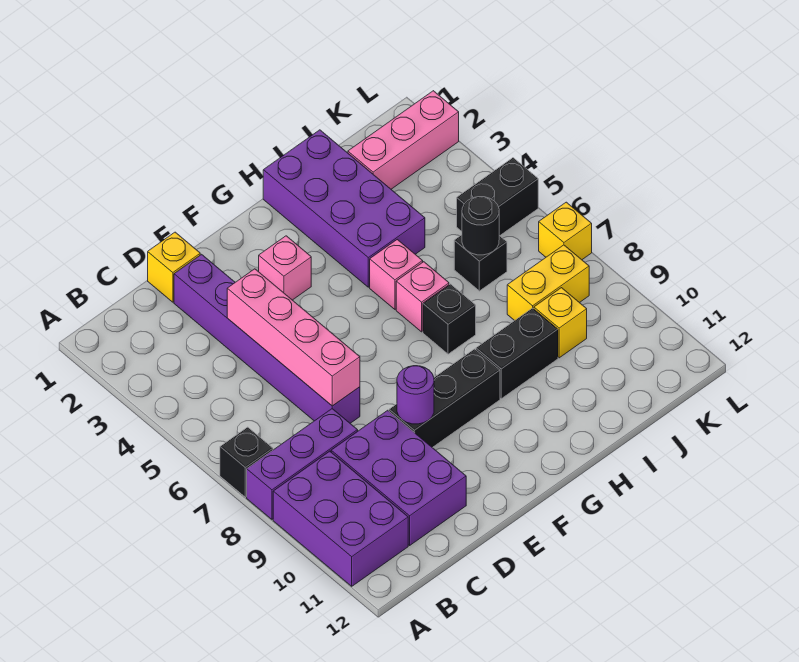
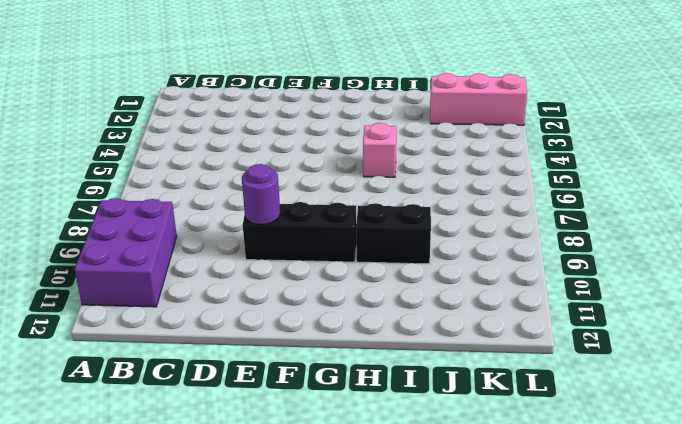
none -> black brick A7 level 1
none -> purple brick A8:C8 level 1
none -> purple brick C9:D11 level 1

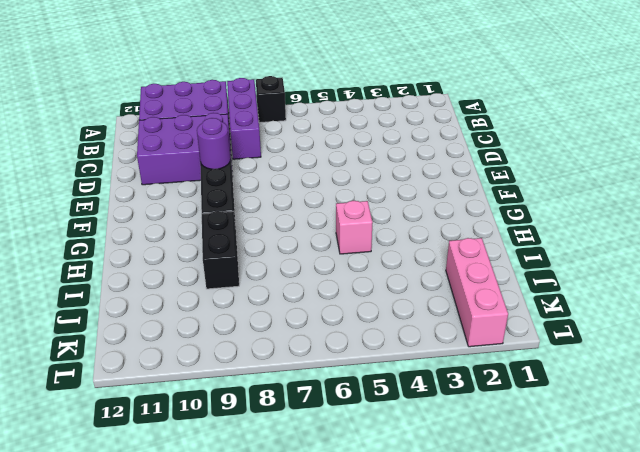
none -> yellow brick D1 level 1
none -> purple brick D2:D7 level 1
none -> pink brick F3 level 1

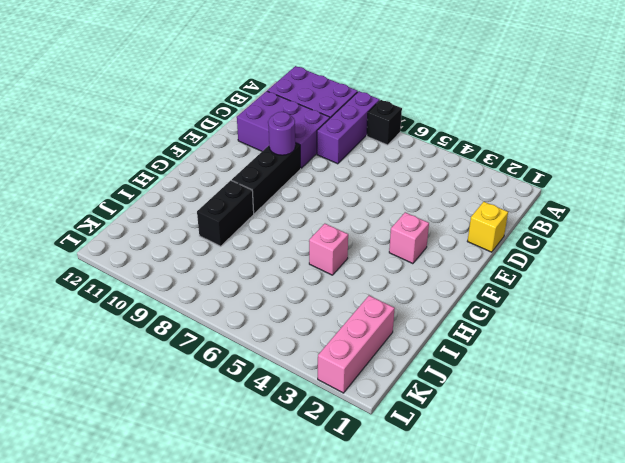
none -> purple brick D2:D7 level 1
none -> purple brick H1:I4 level 1
none -> pink brick H6 level 1

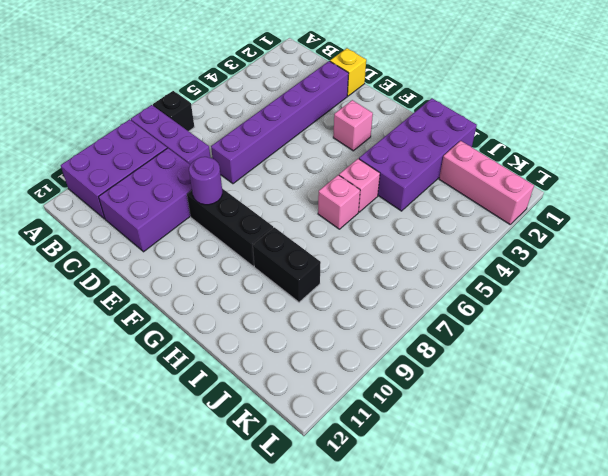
none -> black brick H7 level 1
none -> black brick J6 level 1
none -> yellow brick J8:K8 level 1

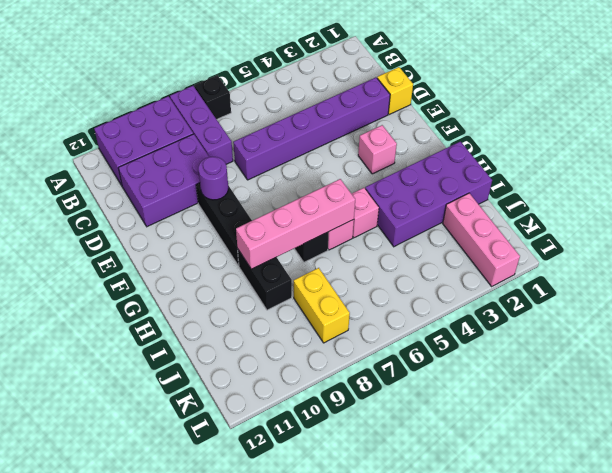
pink brick H6:H9 level 2 -> pink brick D4:D7 level 2
none -> black brick J6 level 1
none -> yellow brick J9 level 1
none -> black brick K5:L5 level 1

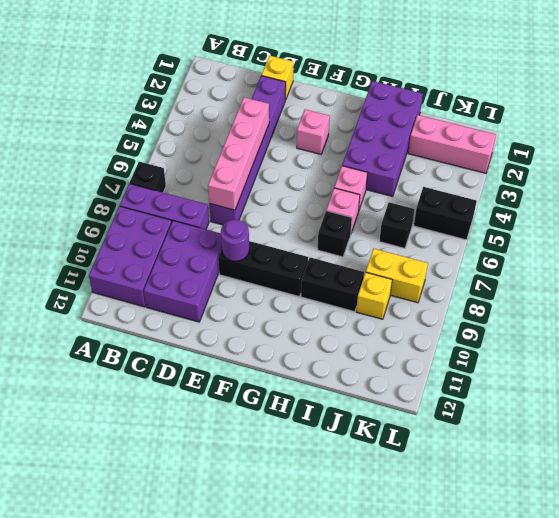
none -> yellow brick L7 level 1
none -> black round brick J6 level 2

